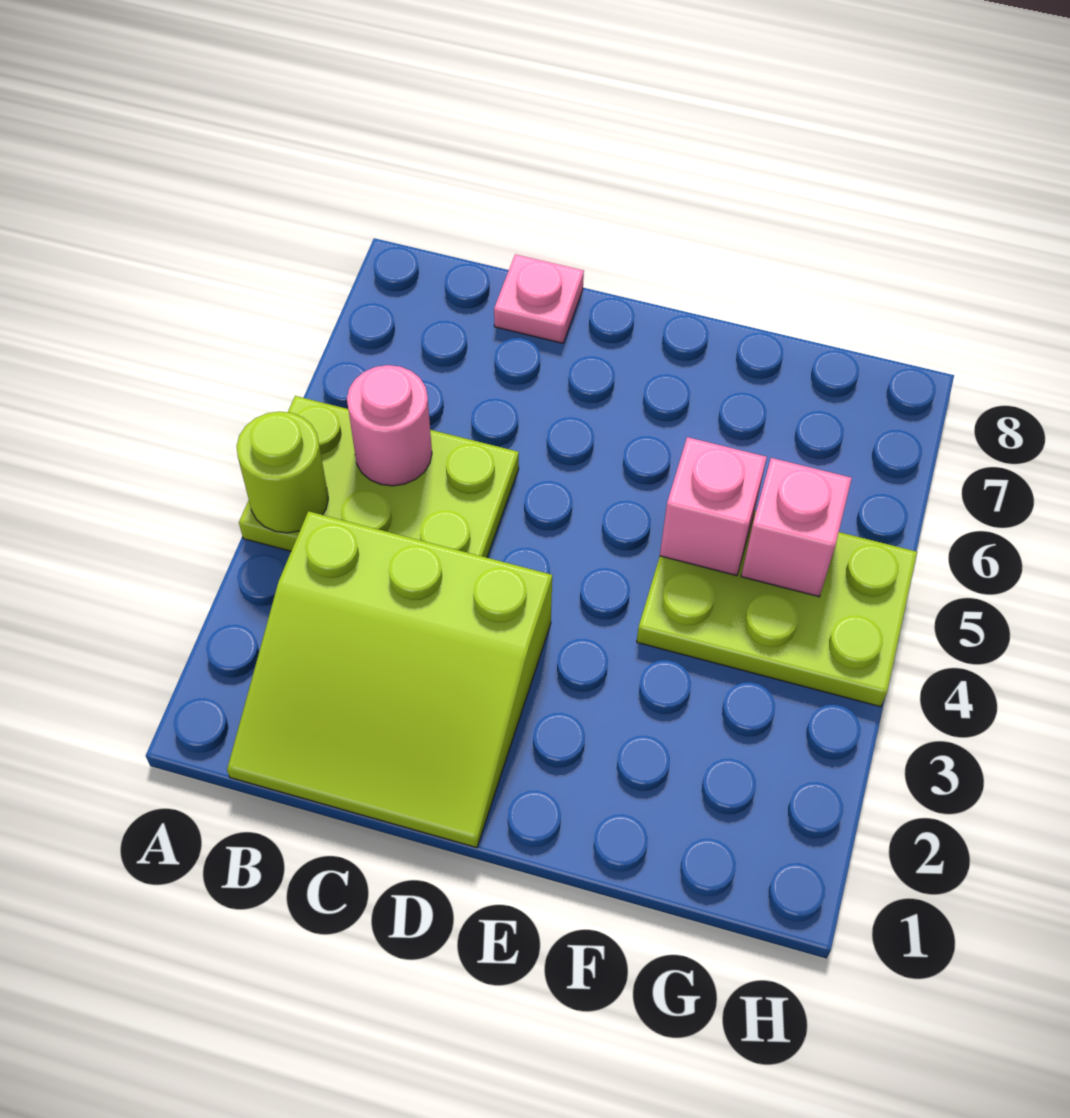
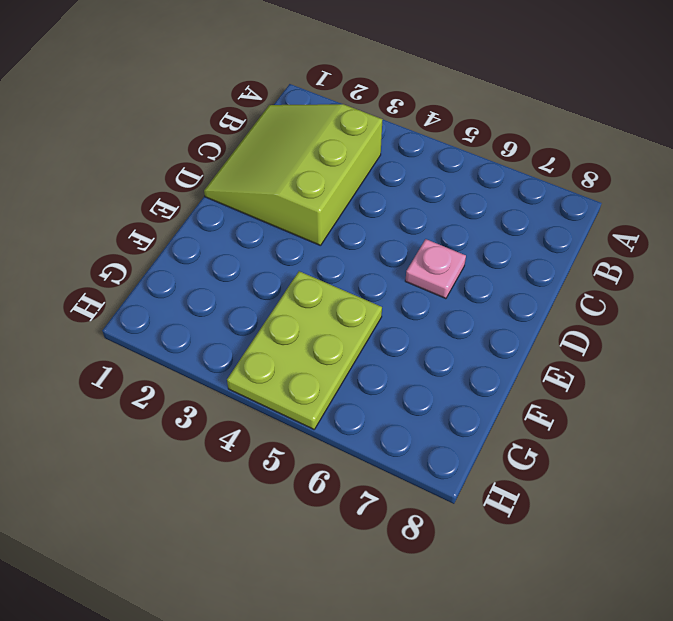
pink plate D6 level 1 -> pink plate C8 level 1
none -> lime plate A4:C5 level 1
none -> lime round brick A4 level 2

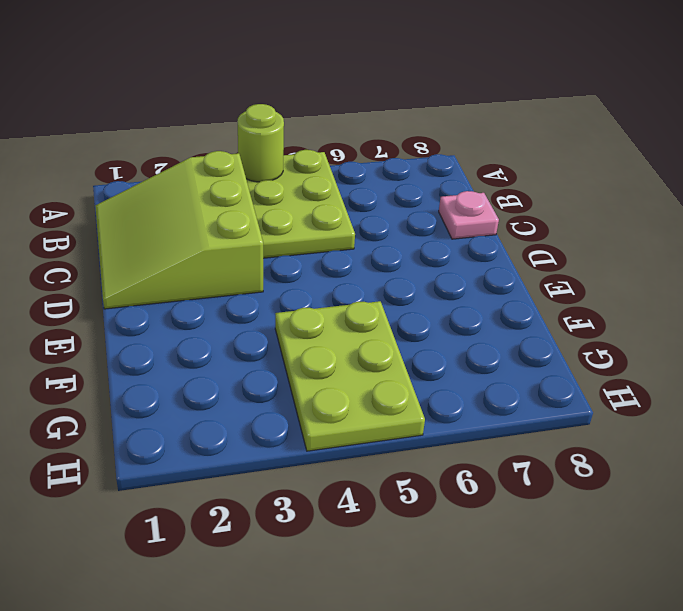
none -> pink round brick B5 level 2
none -> pink brick F5 level 2

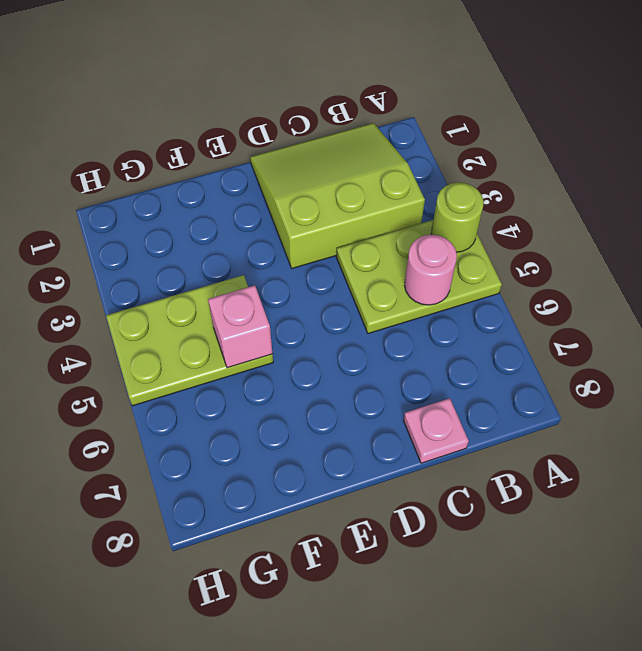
none -> pink brick G5 level 2

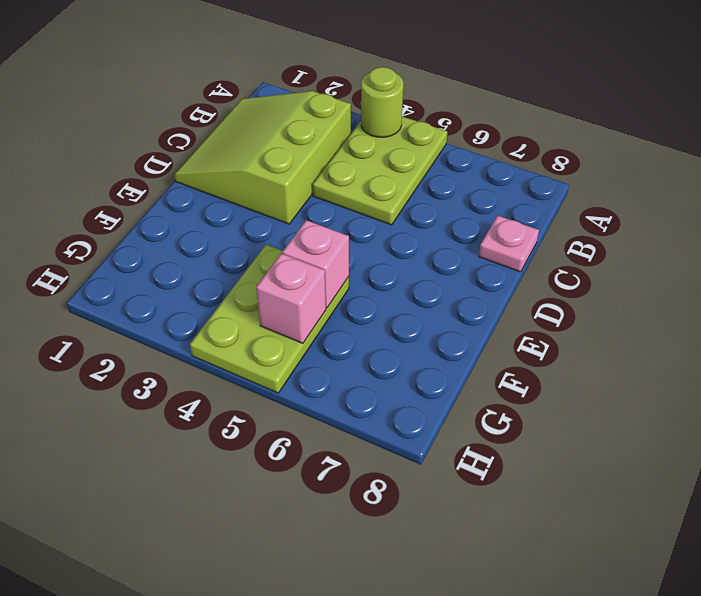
none -> pink round brick B5 level 2

